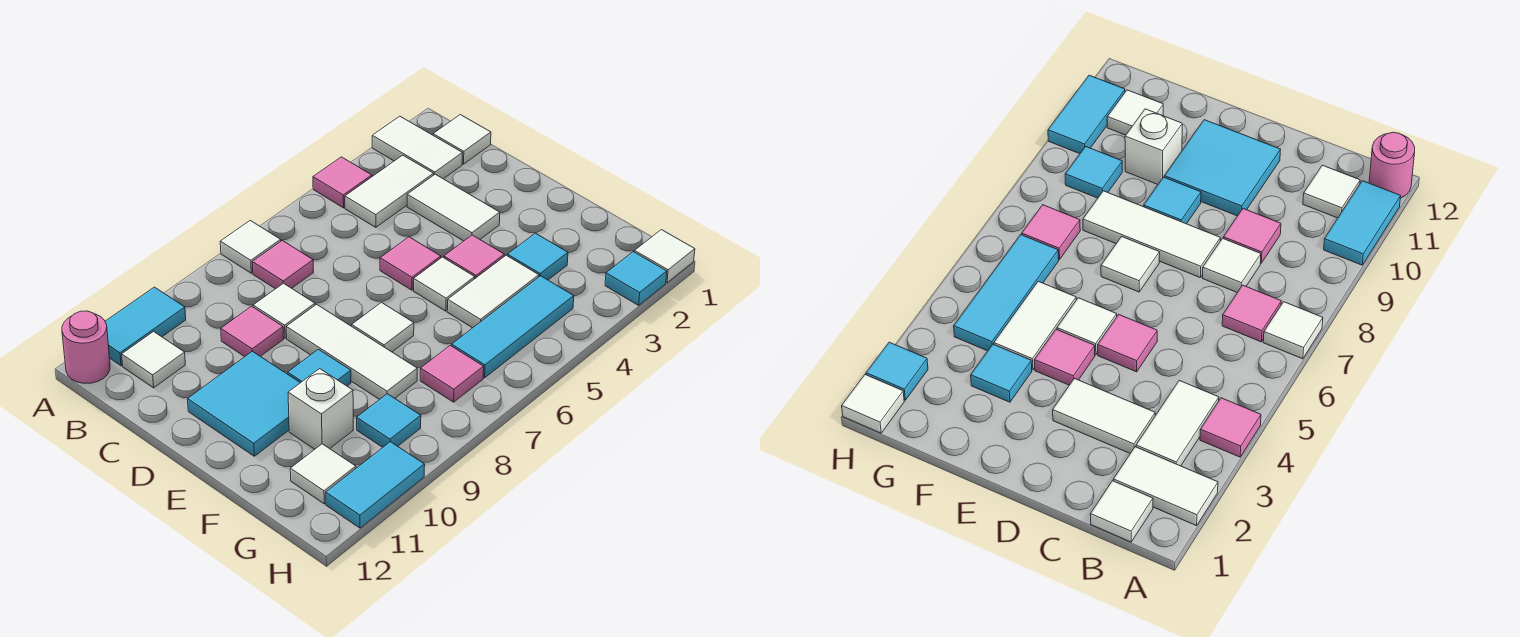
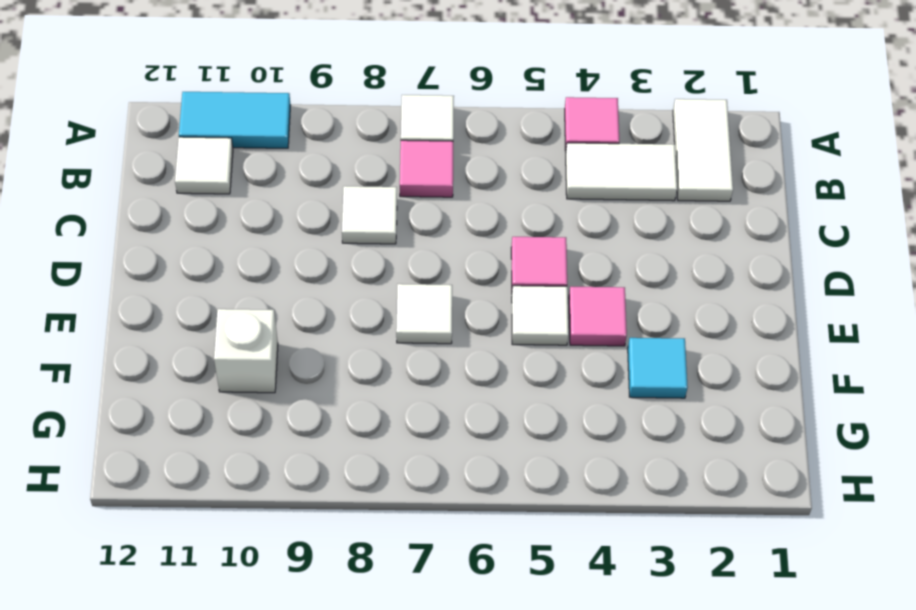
none -> pink round brick A12 level 1
none -> white tile B1 level 1
none -> white tile C3:D3 level 1

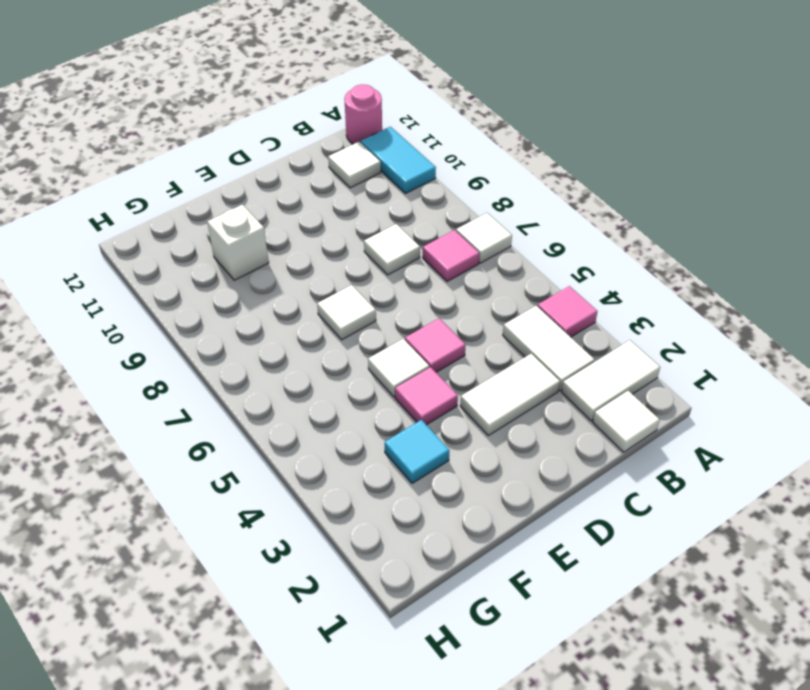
none -> pink tile C9 level 1
none -> white tile D8:F8 level 1
none -> cyan tile D10:E11 level 1

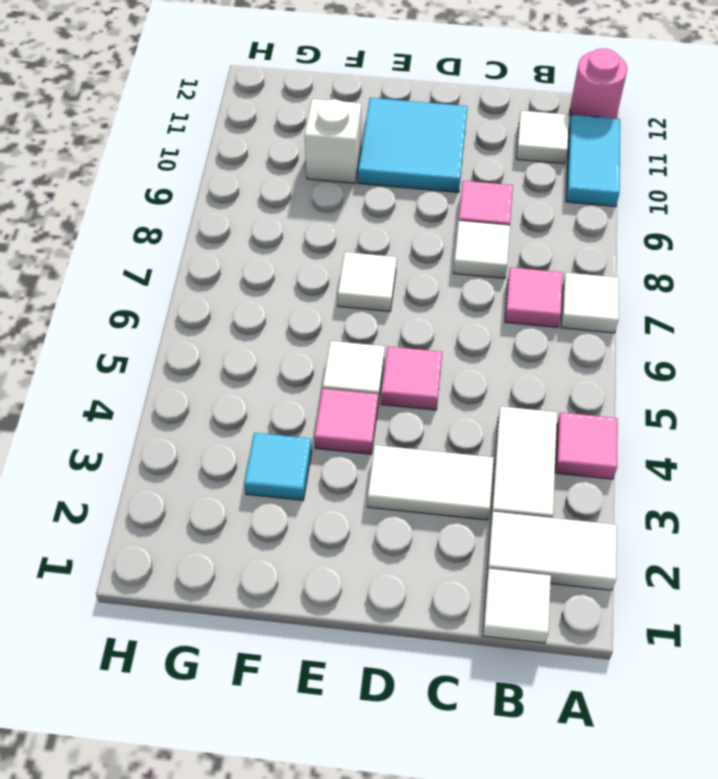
none -> white tile D8:F8 level 1
none -> cyan tile E9 level 1
none -> white tile F4:F5 level 1

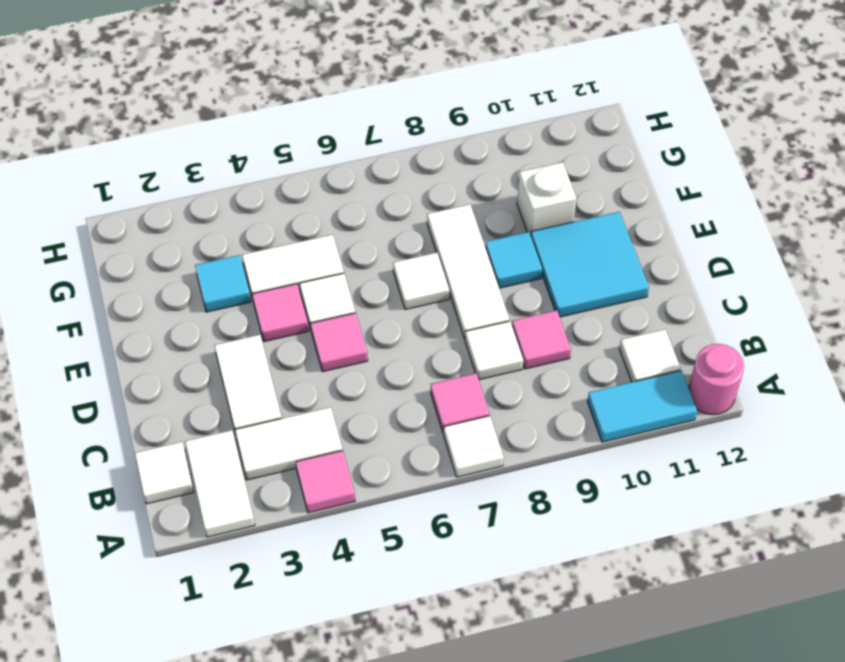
none -> cyan tile G4:G6 level 1
none -> pink tile G7 level 1
none -> cyan tile G9 level 1

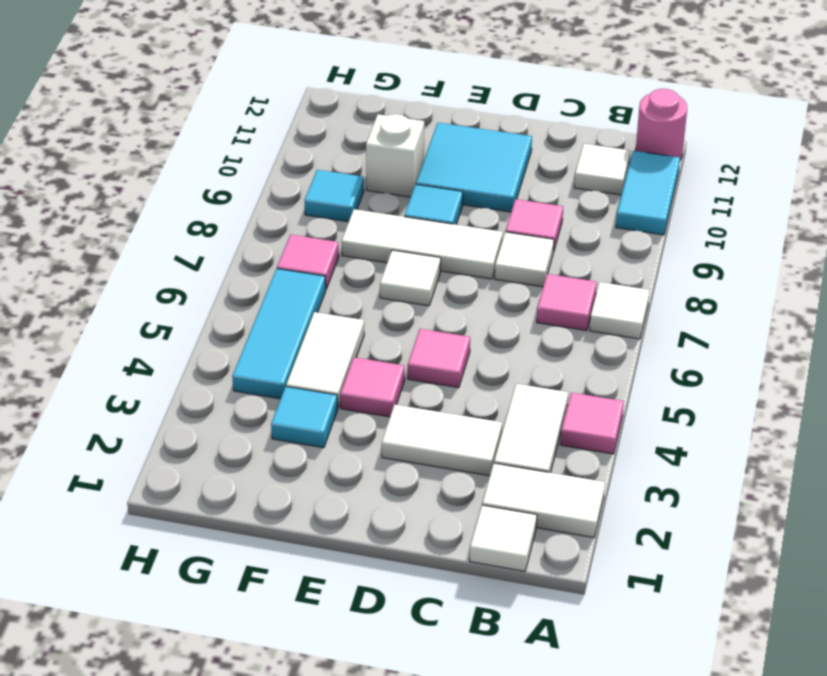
none -> white tile E5 level 1
none -> white tile G11 level 1
none -> white tile H1 level 1

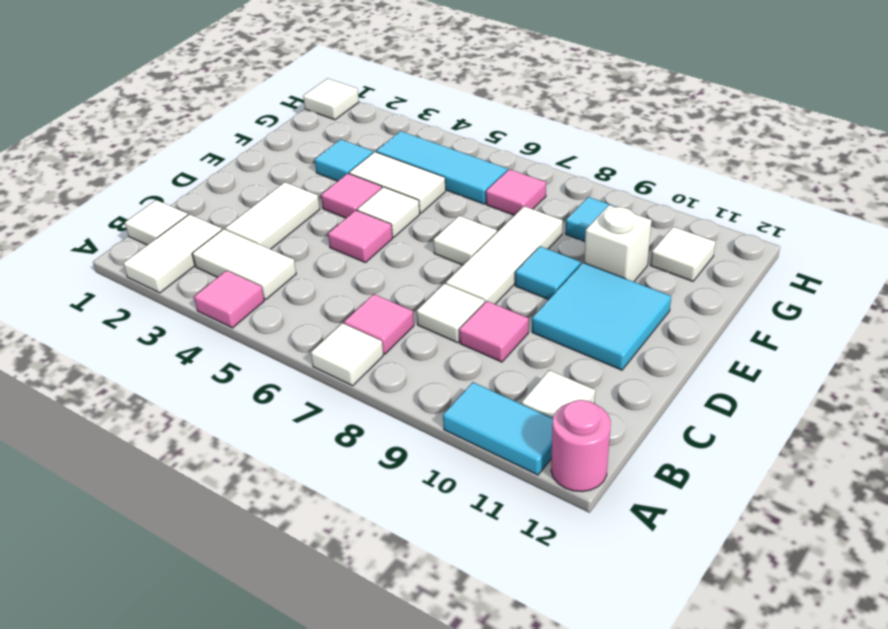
none -> cyan tile H2 level 1
none -> cyan tile H10:H11 level 1

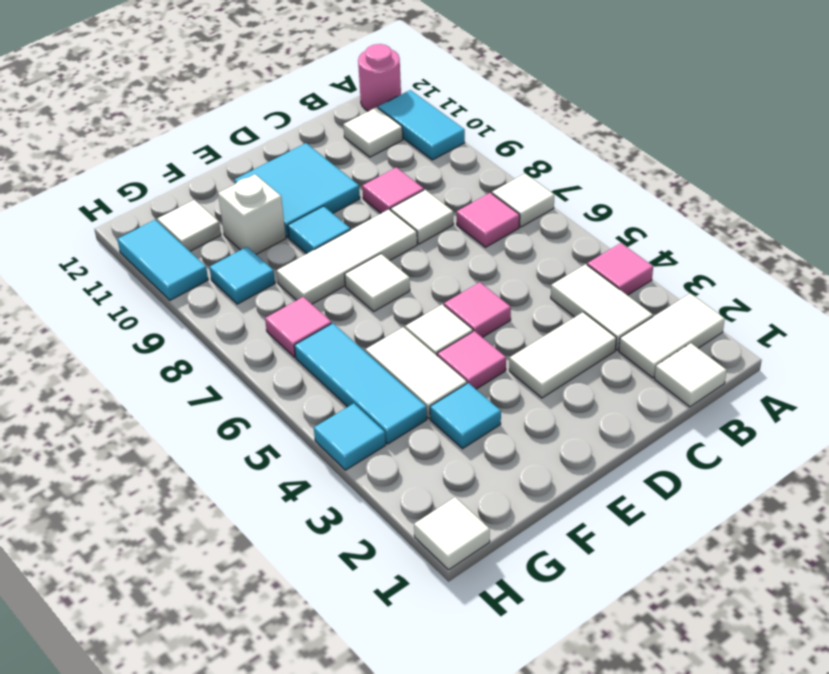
cyan tile H4 level 1 -> cyan tile H2 level 1

